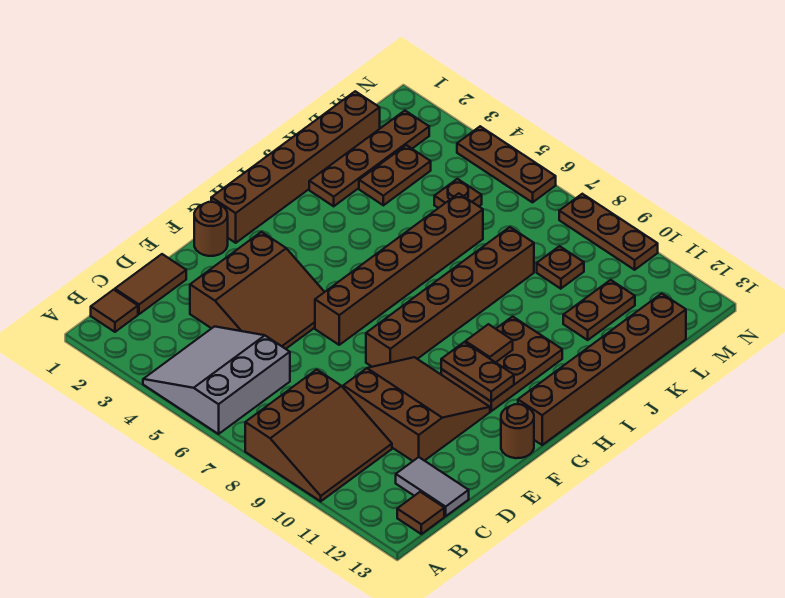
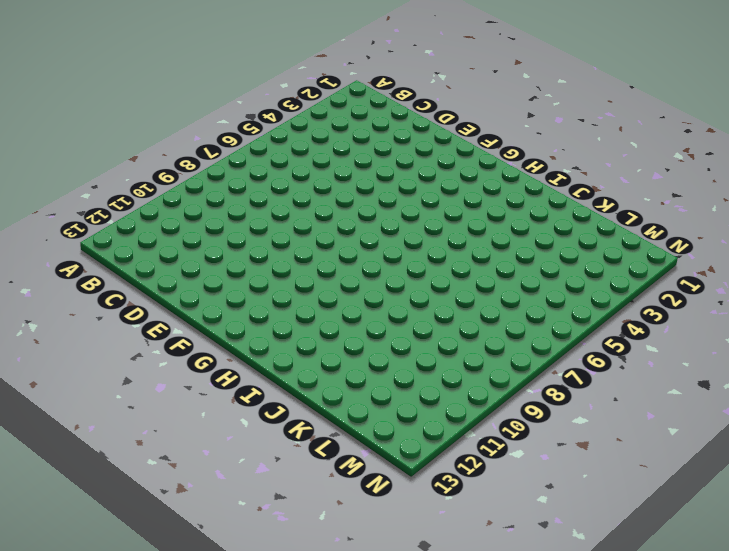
none -> grey slope A4:C6 level 1 top 6
none -> brown slope A8:C10 level 1 top 8
none -> brown tile B1 level 1

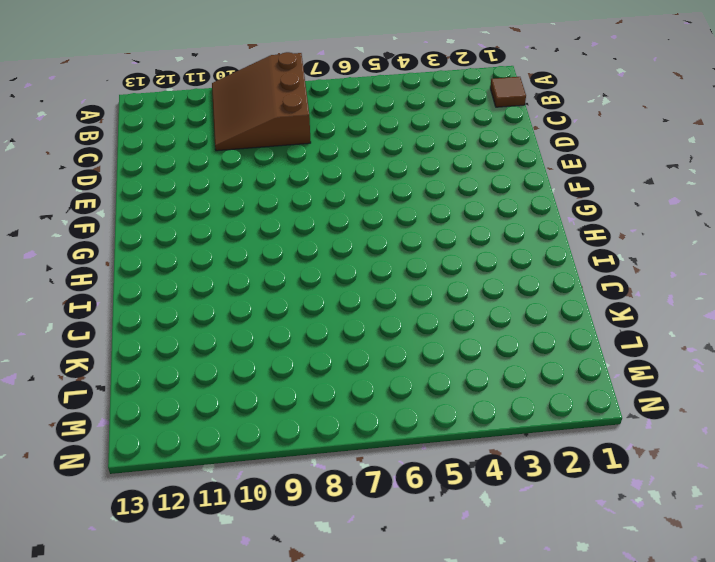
none -> grey slope A4:C6 level 1 top 6
none -> brown tile B13 level 1
none -> brown tile C1:D1 level 1

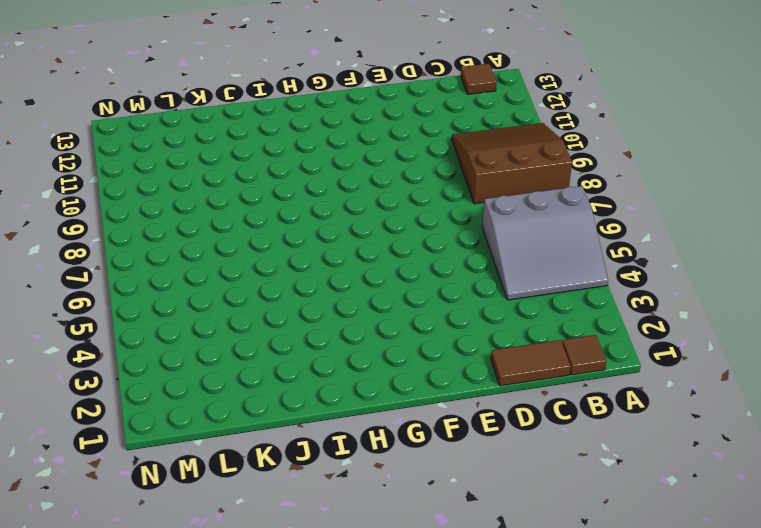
none -> grey tile C12:C13 level 1
none -> brown slope D3:F5 level 1 top 3
none -> brown slope D9:F11 level 1 top D

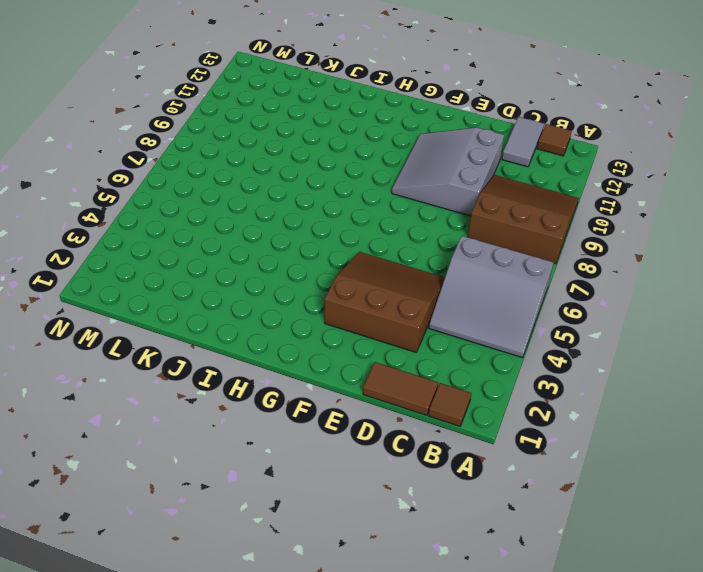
grey slope D9:F11 level 1 top D -> brown slope D9:F11 level 1 top D
none -> brown round brick F1 level 1
none -> brown brick F6:K6 level 1
none -> brown brick F8:K8 level 1

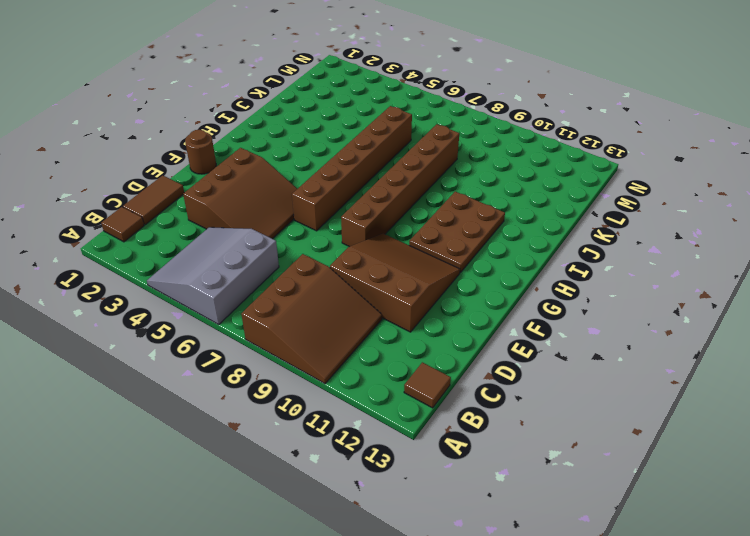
none -> grey tile C12:C13 level 1
none -> brown round brick F13 level 1
none -> brown brick G1:L1 level 1

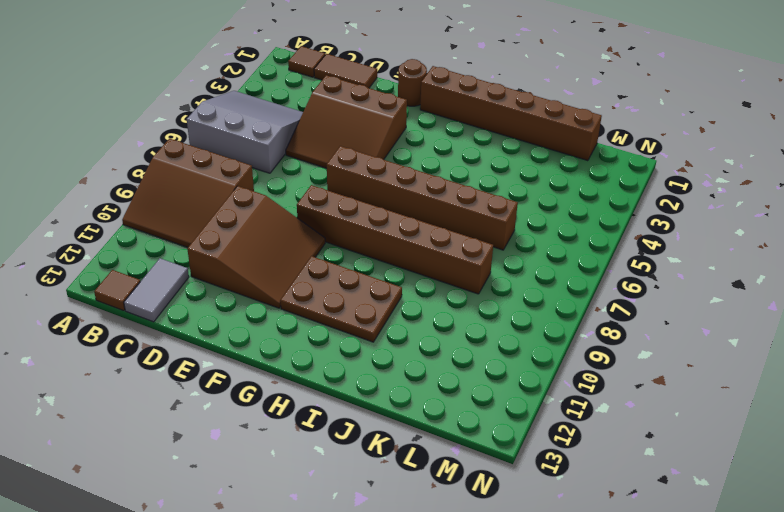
none -> brown round brick F13 level 1
none -> brown brick G13:L13 level 1
none -> brown plate J2:M2 level 1

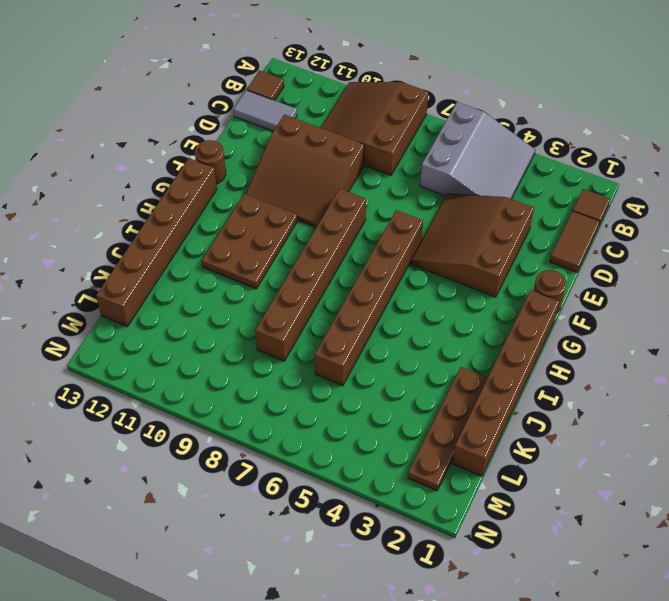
none -> brown plate K3:L3 level 1
none -> brown plate K11:L11 level 1
none -> brown plate L5 level 1

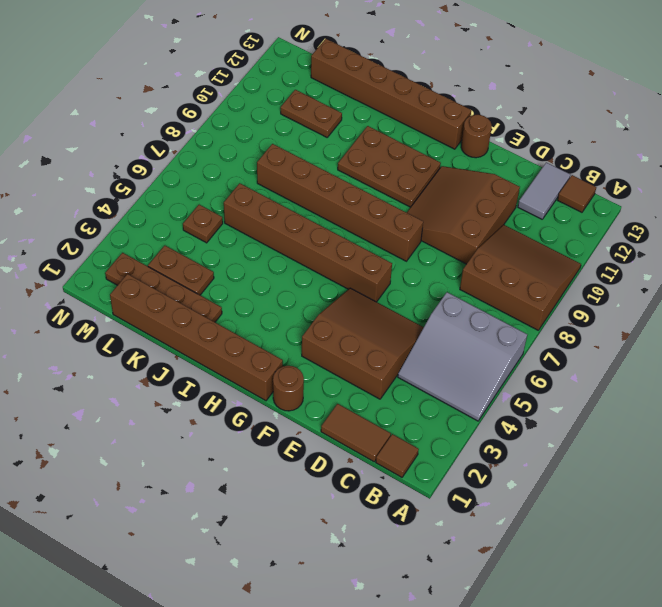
none -> brown plate L9 level 1
none -> brown plate N4:N6 level 1
none -> brown plate N8:N10 level 1

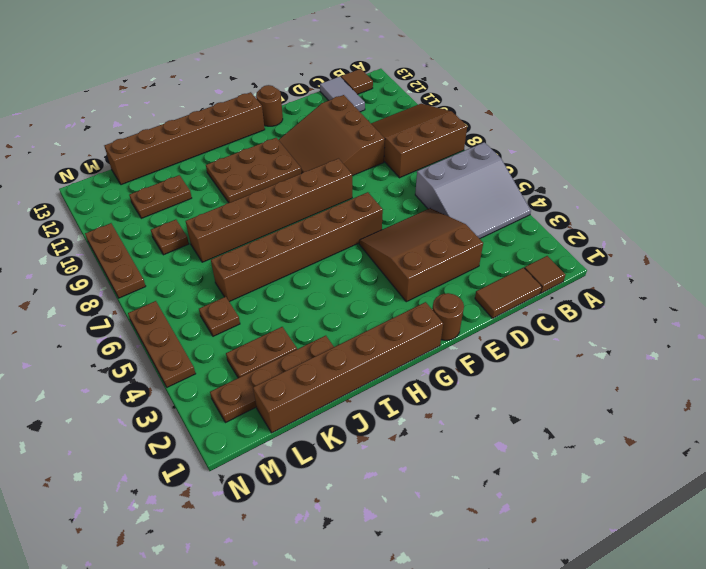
none -> brown plate G10:G11 level 2
none -> brown tile H10 level 2

